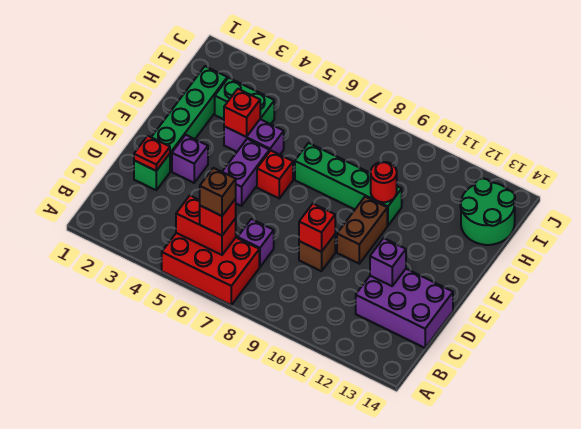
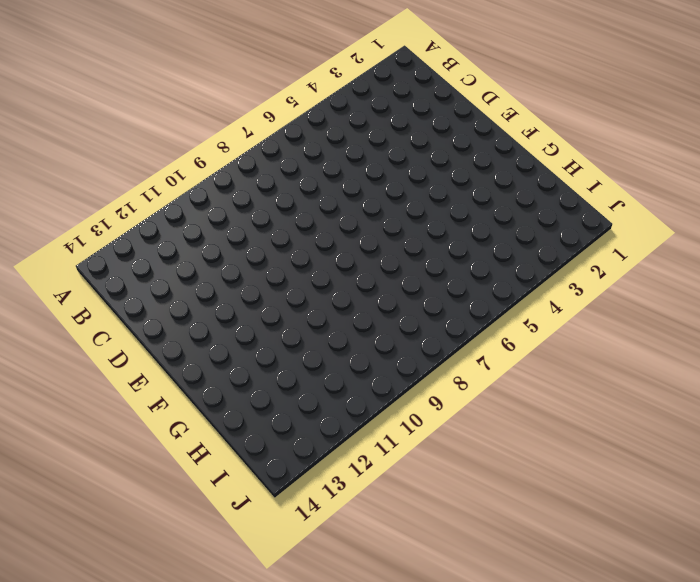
none -> red brick A5:B7 level 1
none -> purple brick C7 level 1
none -> purple brick C12:D14 level 1

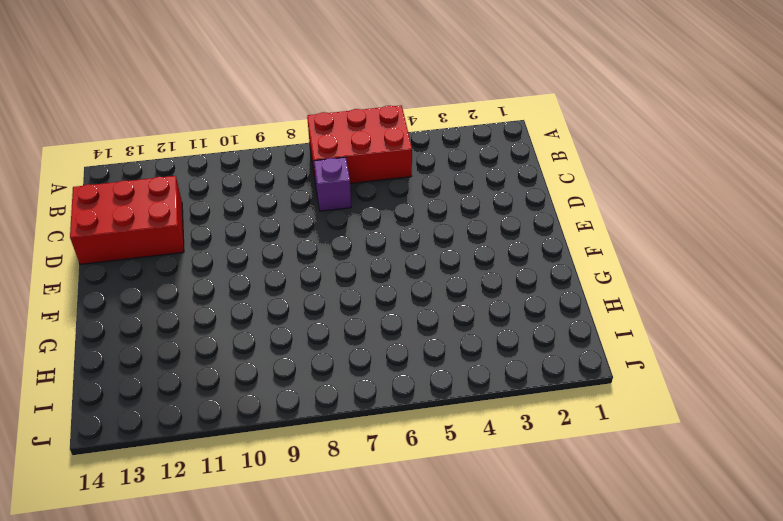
red brick C12:D14 level 1 -> purple brick C12:D14 level 1
none -> green brick D2 level 1
none -> brown brick D9 level 1
none -> green brick E2:H2 level 1

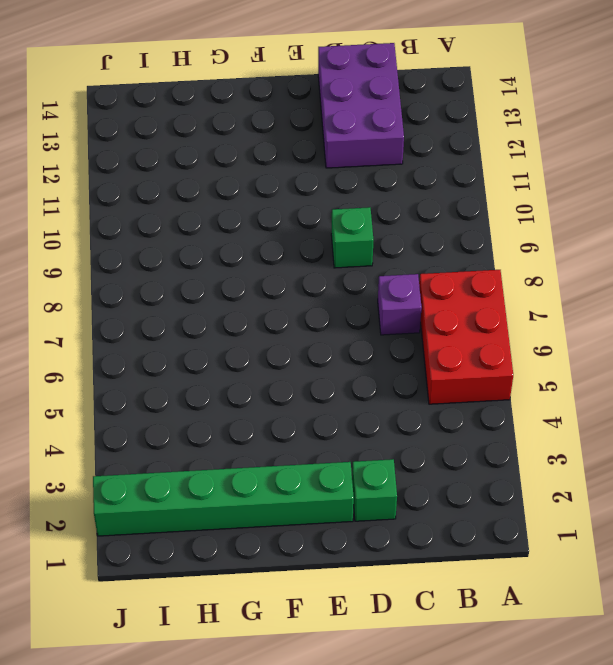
green brick D9 level 1 -> brown brick D9 level 1
green brick E2:J2 level 1 -> green brick E2:H2 level 1
none -> purple brick E3 level 1
none -> purple brick E5:F5 level 1
none -> brown brick E10:F10 level 1

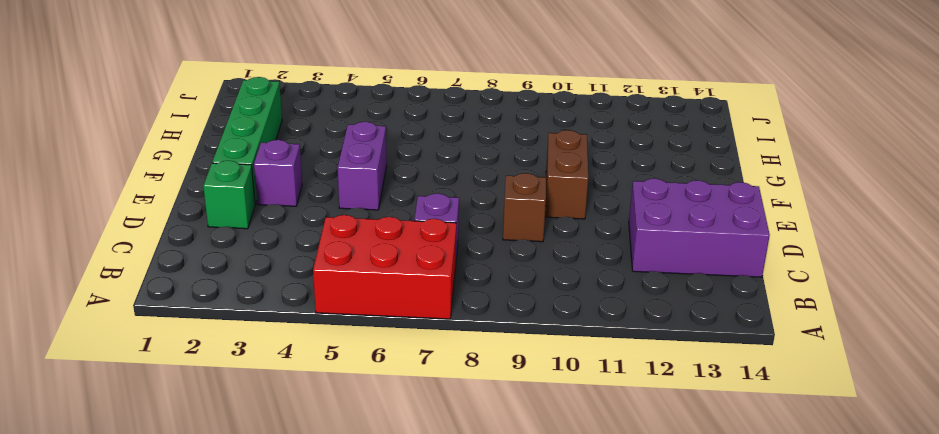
none -> red brick F6 level 1
none -> purple brick G4:G5 level 1
none -> green brick G7:G10 level 1

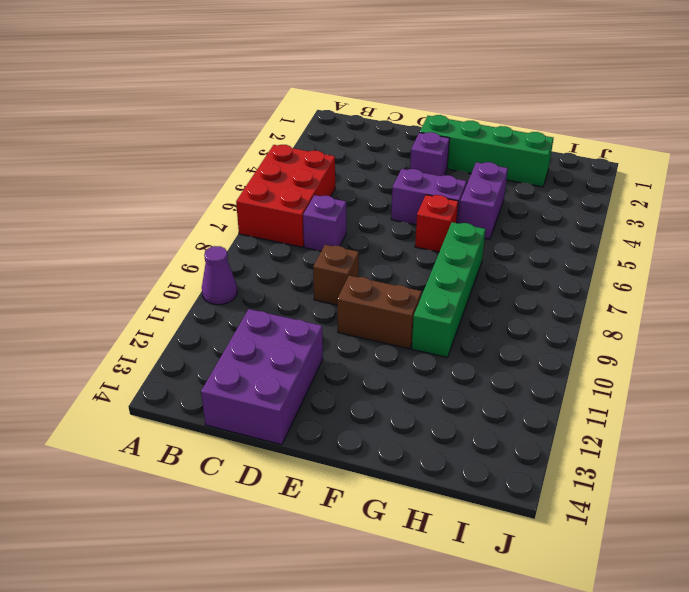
purple cone A10 level 1 -> none
none -> green brick D2 level 1
none -> green brick H3:H4 level 1
none -> green round brick H13:I14 level 1

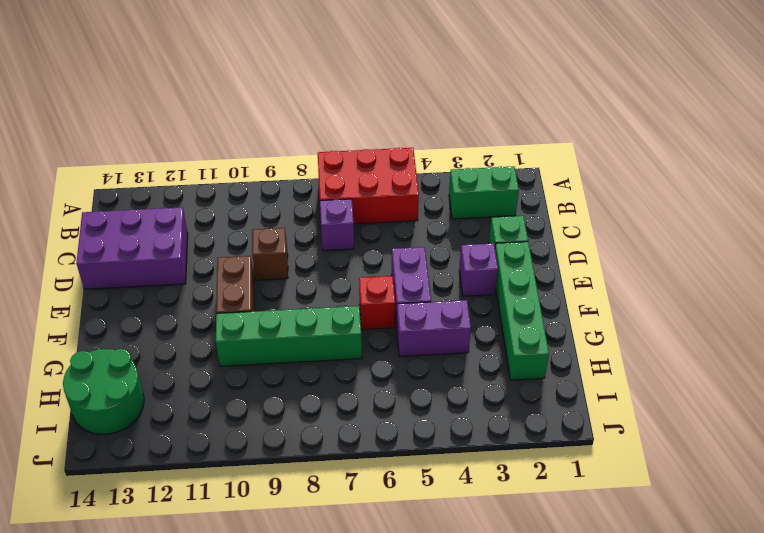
green brick B2:B3 level 1 -> green brick H3:H4 level 1
none -> red brick B5:B6 level 2
none -> red plate D2 level 2
none -> red brick D9 level 2

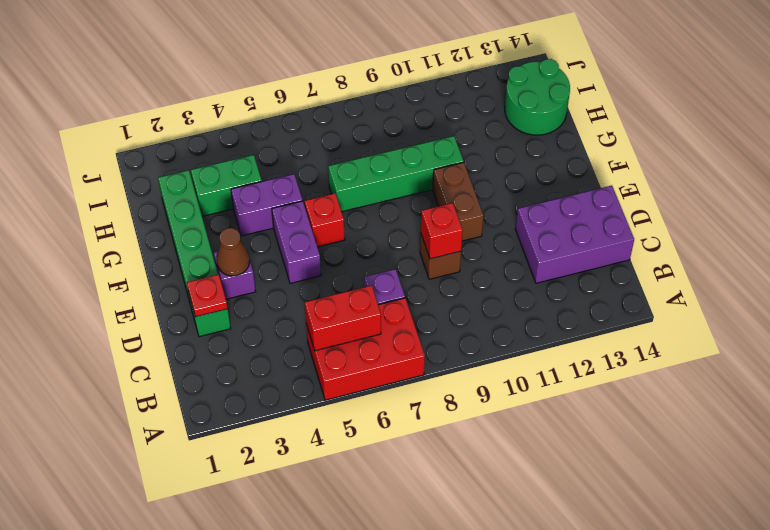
brown cone E3 level 2 -> none
none -> purple brick D12 level 2
none -> red brick G4 level 2
none -> red round brick G10 level 2

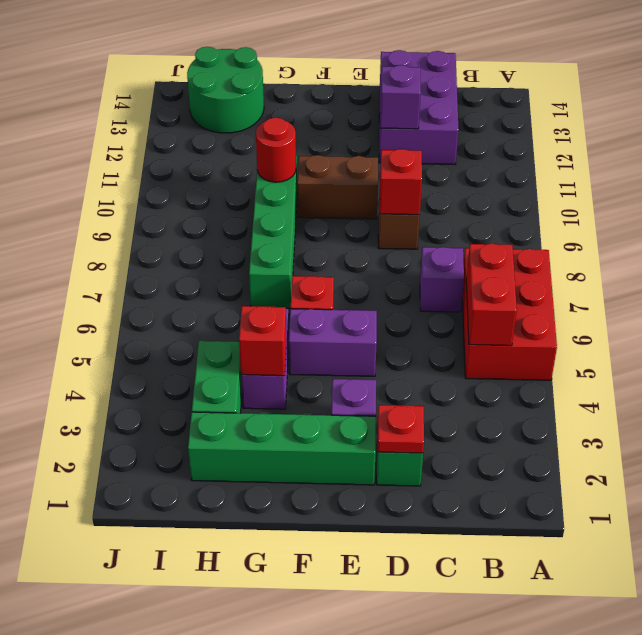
none -> red brick B6 level 3
none -> brown brick B6 level 4

